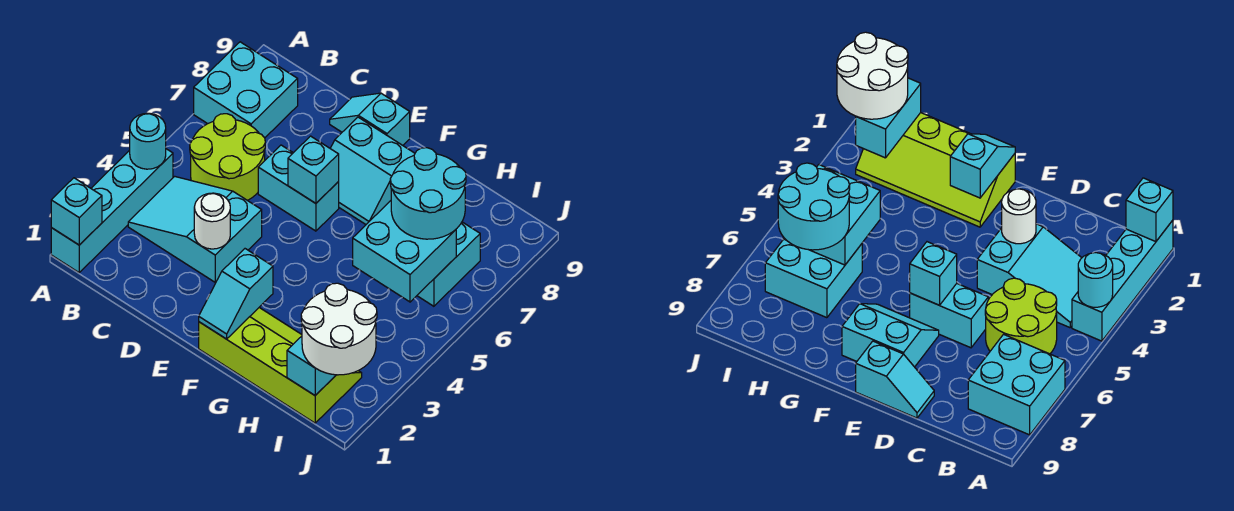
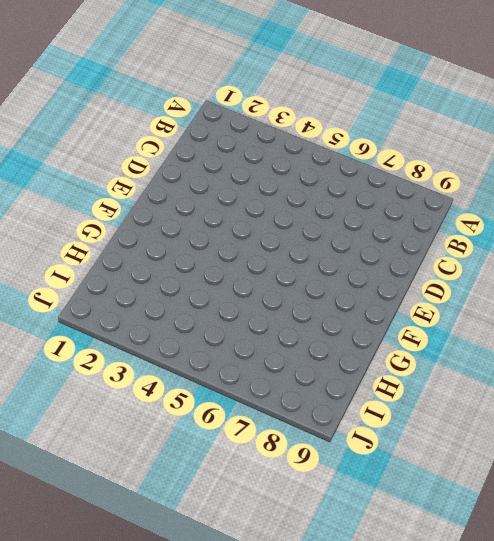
none -> cyan brick A1:A4 level 1
none -> cyan brick A7:B8 level 1
none -> cyan slope B3:D4 level 1 top D

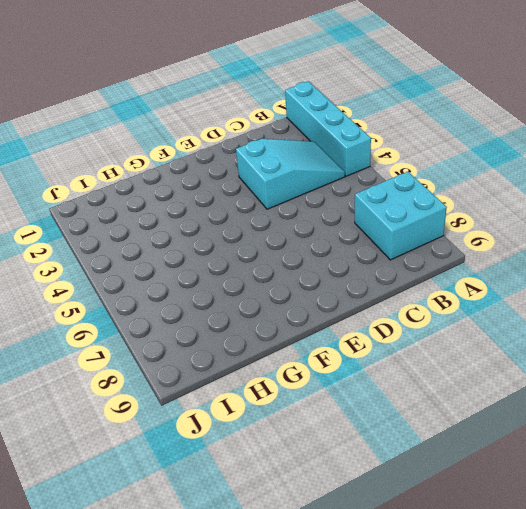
none -> lime round brick B5:C6 level 1
none -> cyan brick D6:E6 level 1
none -> cyan slope D9:E9 level 1 top E

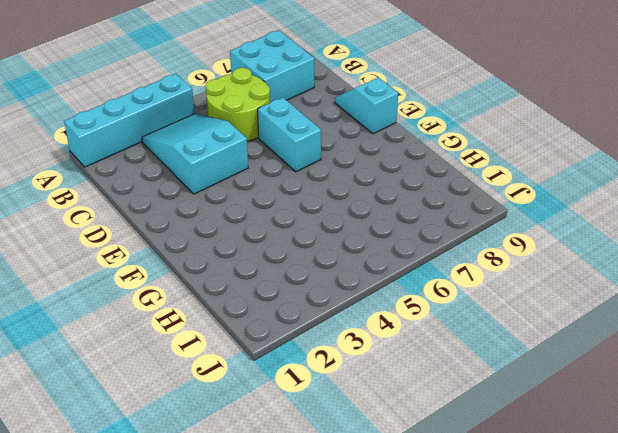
none -> cyan slope E7:F8 level 1 top 8
none -> lime slope F1:I2 level 1 top 1
none -> cyan brick H6:I7 level 1

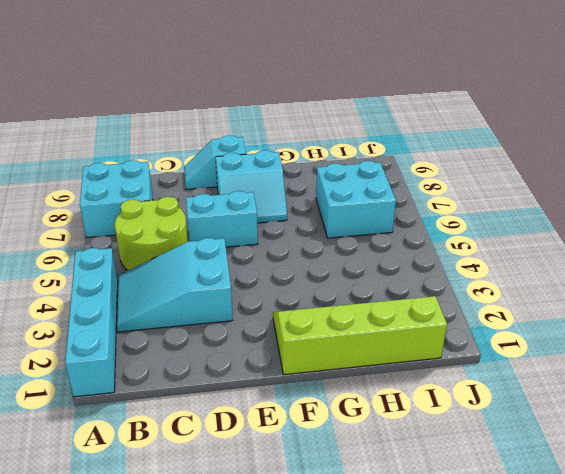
none -> cyan brick A1 level 2
none -> cyan round brick A4 level 2
none -> white round brick D3 level 2

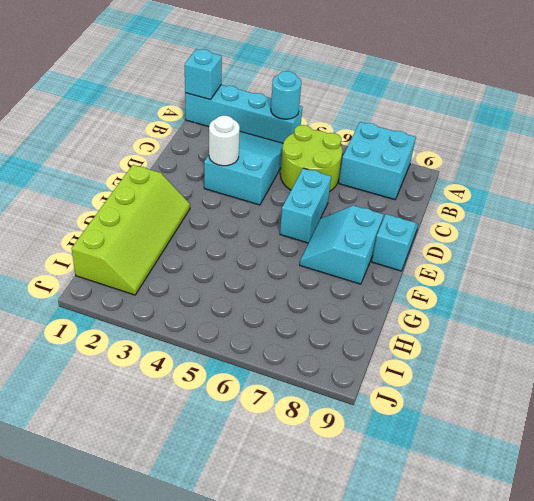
none -> cyan brick H6:I7 level 1
none -> cyan brick E6 level 2
none -> cyan slope F1:F2 level 2 top 2

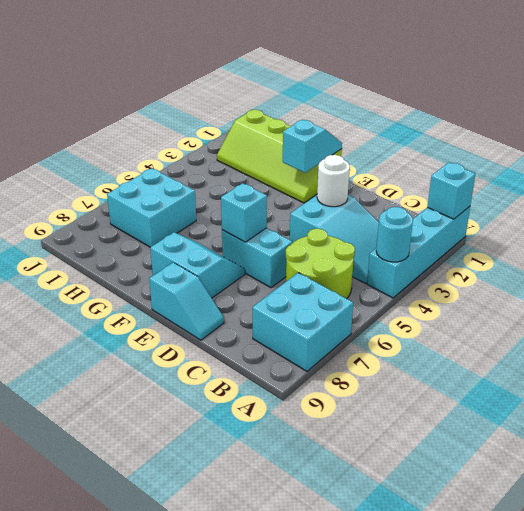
none -> cyan brick H5:I6 level 2
none -> cyan brick I1:I2 level 2
none -> cyan round brick H6:I7 level 3

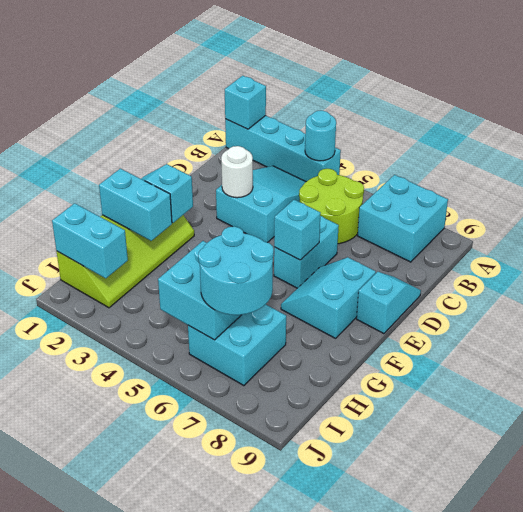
cyan brick G1:G2 level 2 -> none
none -> white round brick I1:J2 level 3

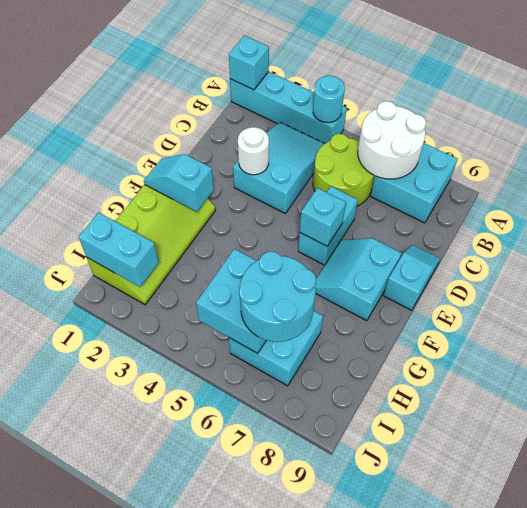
white round brick A6:B7 level 2 -> white round brick I1:J2 level 3

